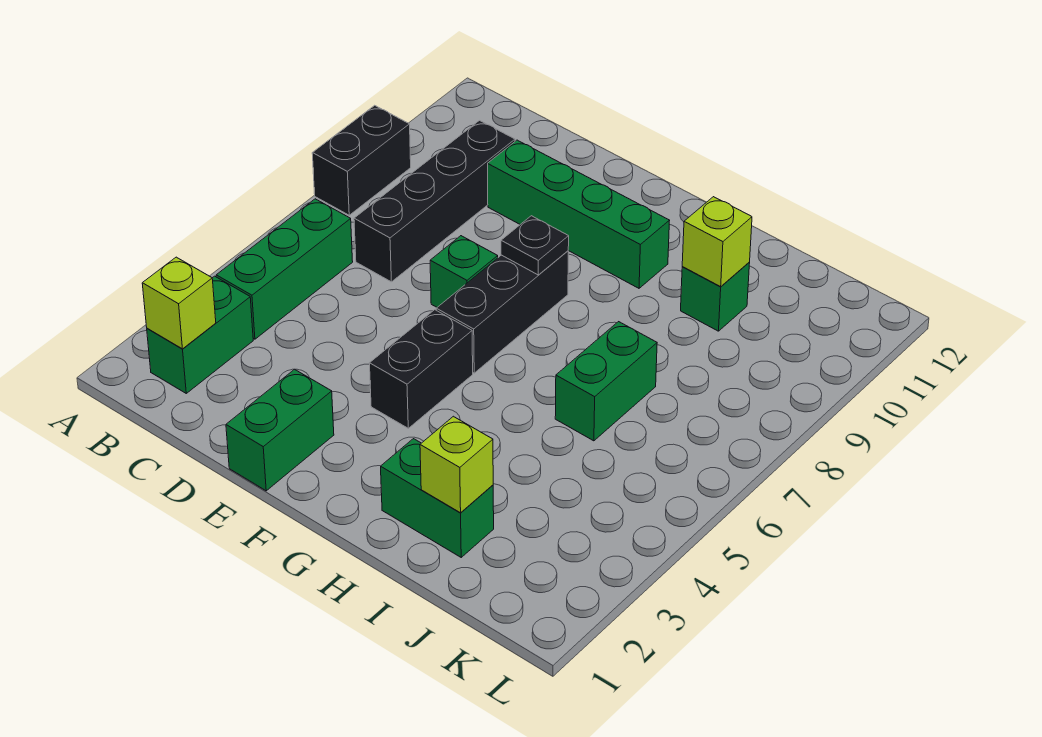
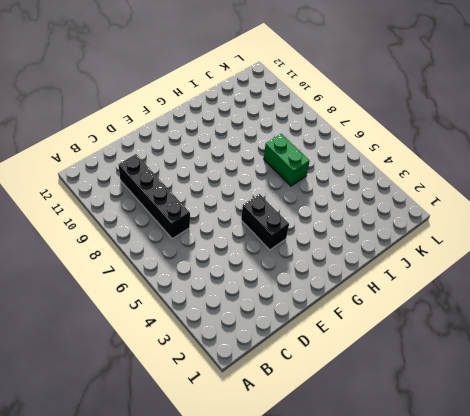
none -> black brick A8:A9 level 1
none -> green brick B2:B3 level 1
none -> green brick B4:B6 level 1

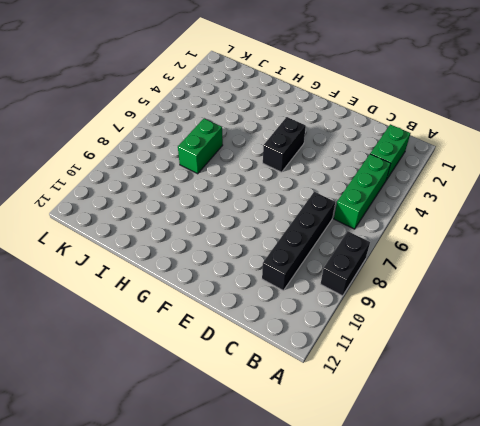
none -> green brick D10:G10 level 1
none -> green brick E1:E2 level 1
none -> green brick E7 level 1

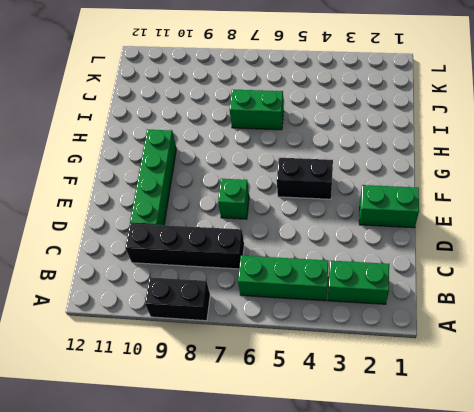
none -> black brick F6:F8 level 1
none -> green brick H2:I2 level 1
none -> green brick I10 level 1

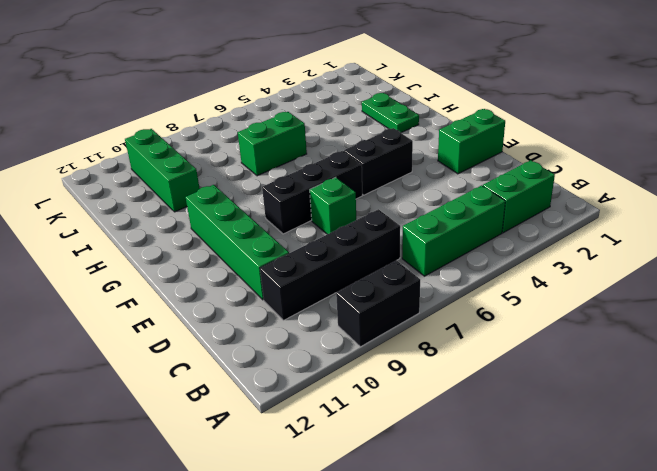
green plate H2:I2 level 1 -> green brick H2:I2 level 1
green brick I10:K10 level 1 -> green brick I10 level 1
none -> lime brick B2 level 2
none -> black plate F8 level 2
none -> lime brick I2 level 2

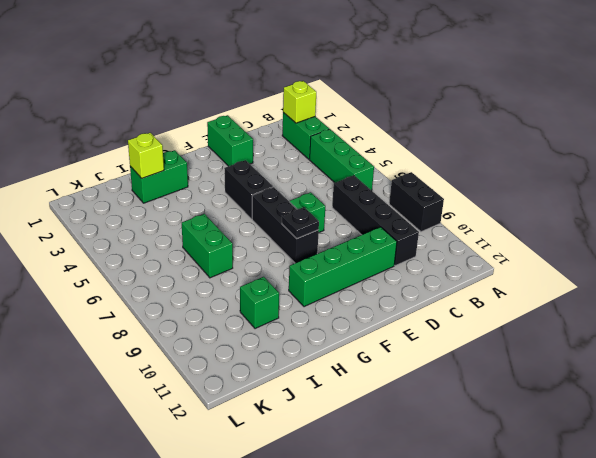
none -> lime brick I10 level 2

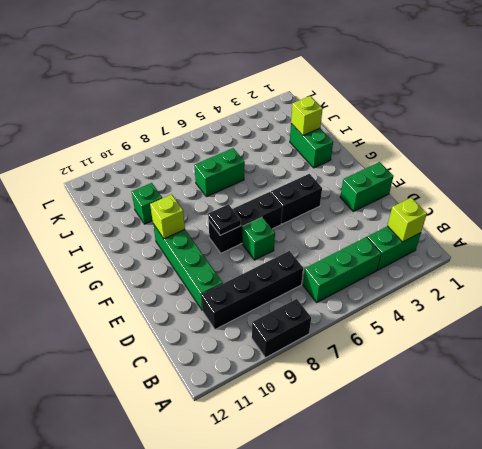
lime brick G10 level 2 -> lime brick I10 level 2

